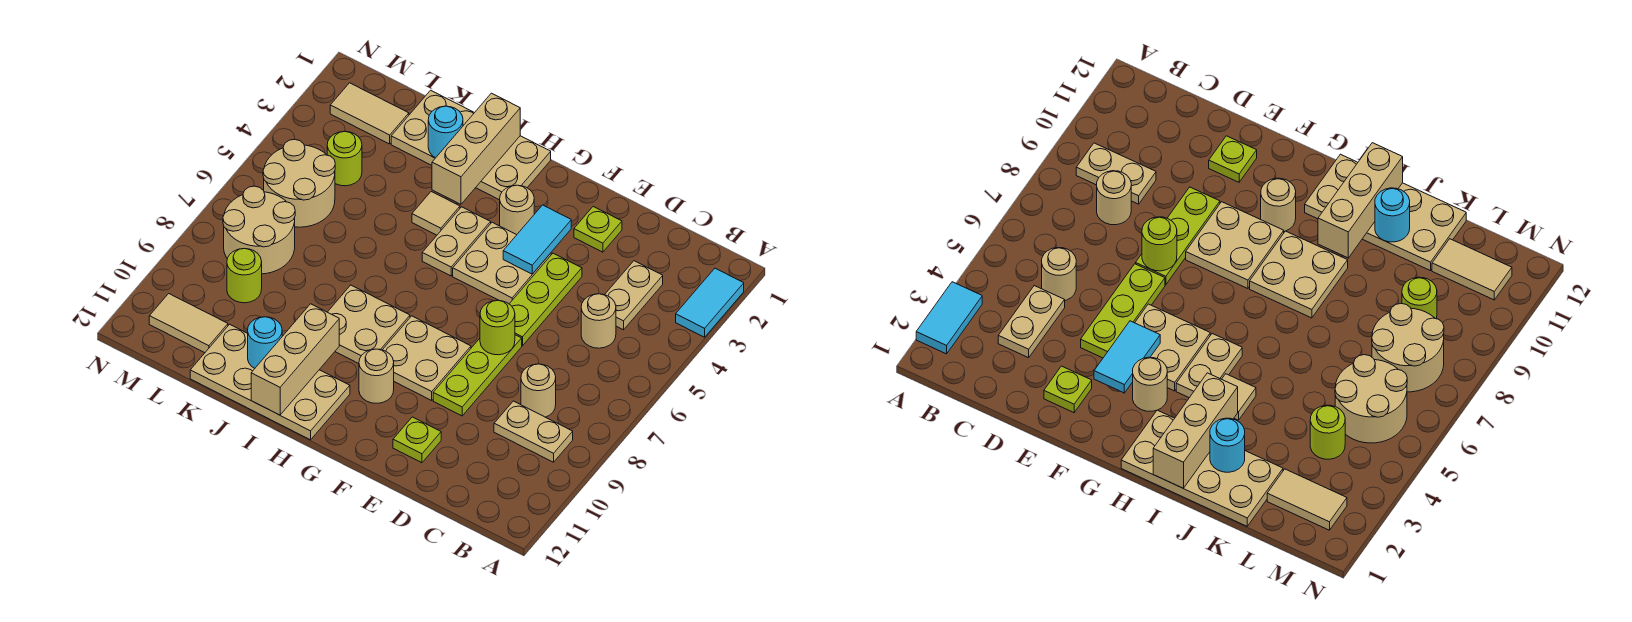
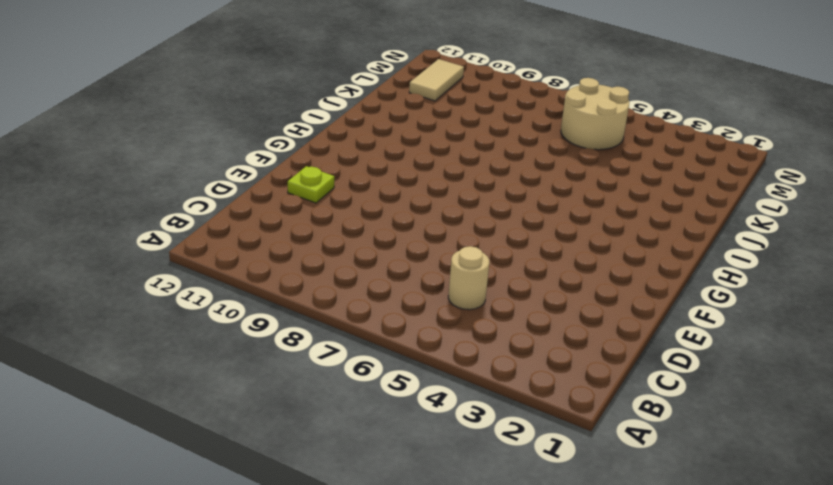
none -> cyan tile A2:A3 level 1
none -> tan plate B9:C9 level 1
none -> tan plate C3:C4 level 1
none -> tan round brick C8 level 1

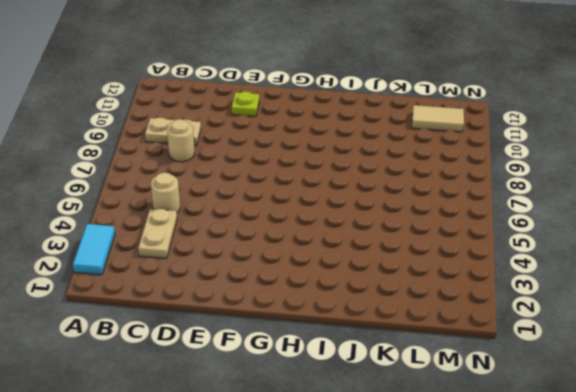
none -> lime plate E2 level 1
none -> lime plate E4:E6 level 1
none -> lime plate E7:E9 level 1
none -> tan plate F4:G5 level 1

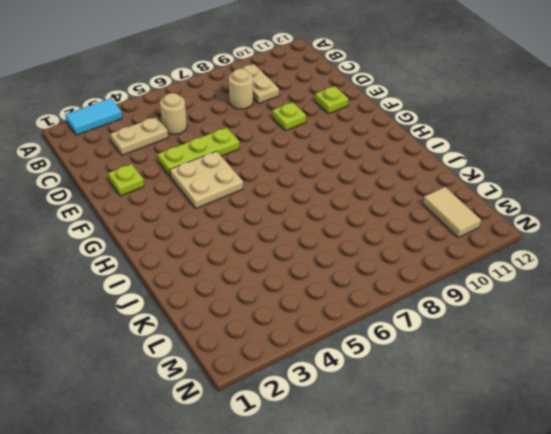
lime plate E9 level 1 -> lime plate E7:E9 level 1
none -> tan plate F8:G9 level 1
none -> tan round brick G3 level 1
none -> tan round brick G10 level 1
none -> tan plate H1:K2 level 1

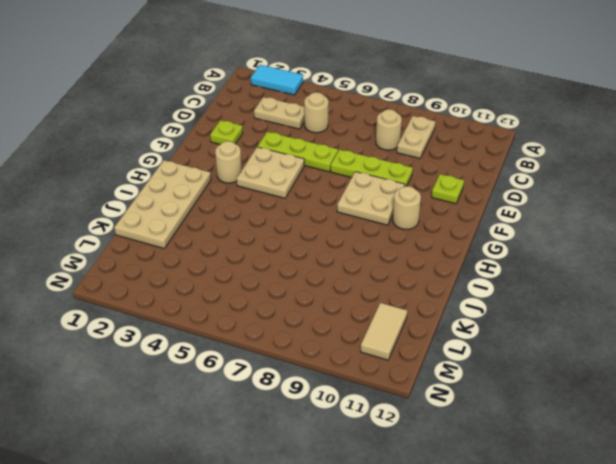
none -> tan plate H4:H5 level 1
none -> tan plate H8:I9 level 1
none -> tan plate H11:K12 level 1
none -> tan tile I4 level 1

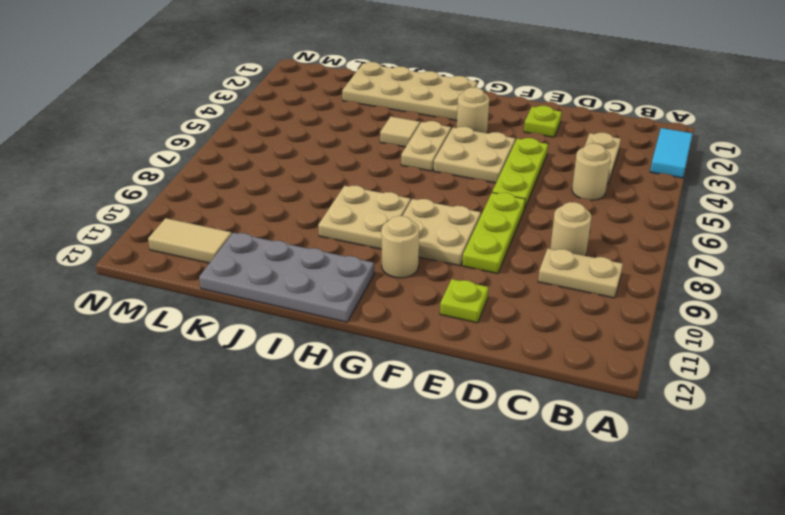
grey plate H11:K12 level 1 -> tan plate H11:K12 level 1
none -> tan tile L2:M2 level 1
none -> lime round brick L4 level 1
none -> tan round brick L5:M6 level 1
none -> tan round brick L7:M8 level 1

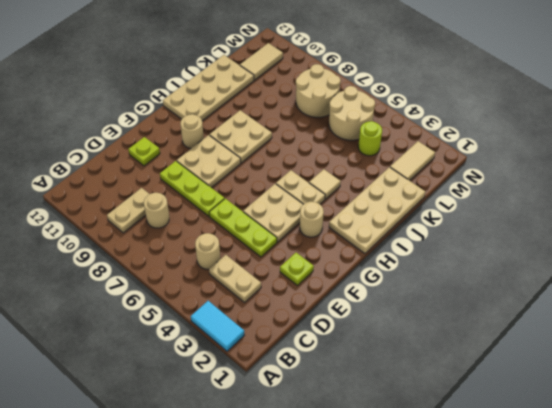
none -> lime round brick L9 level 1
none -> lime round brick E7 level 2
none -> cyan tile F3:F4 level 2
none -> tan brick I1:I3 level 2

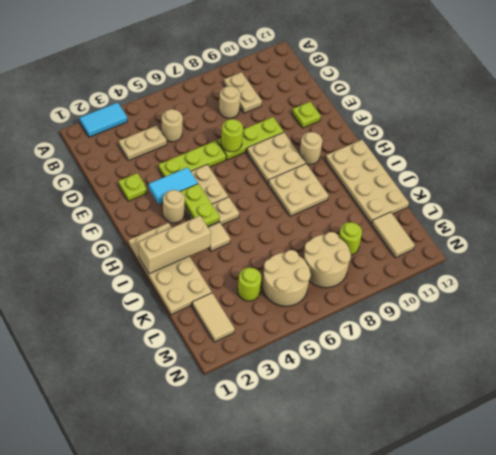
lime plate G4:H4 level 2 -> none
none -> tan brick I10:I12 level 2
none -> cyan round brick J2 level 2
none -> cyan round brick J11 level 2

